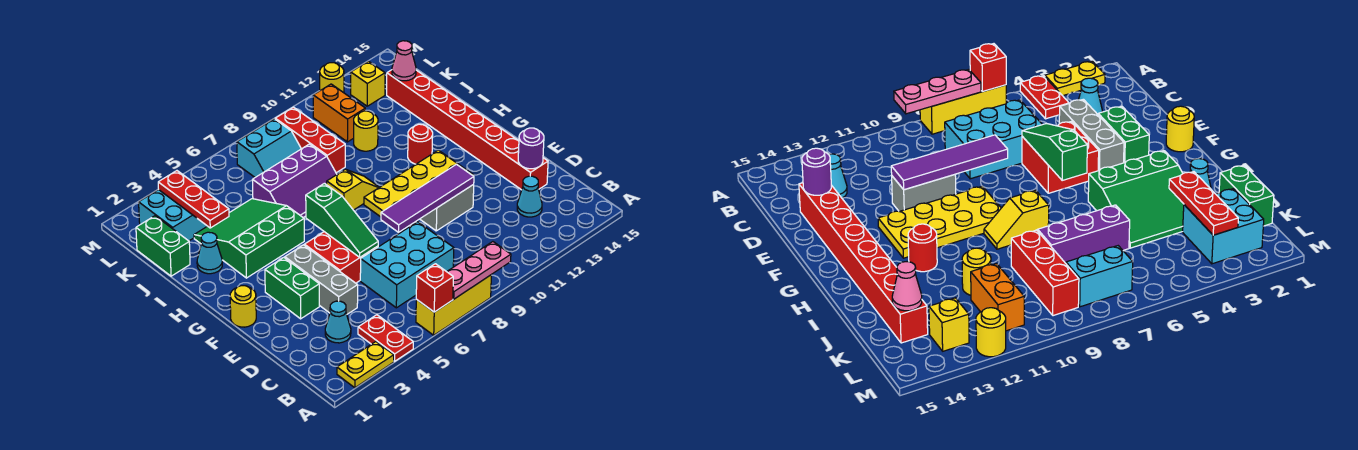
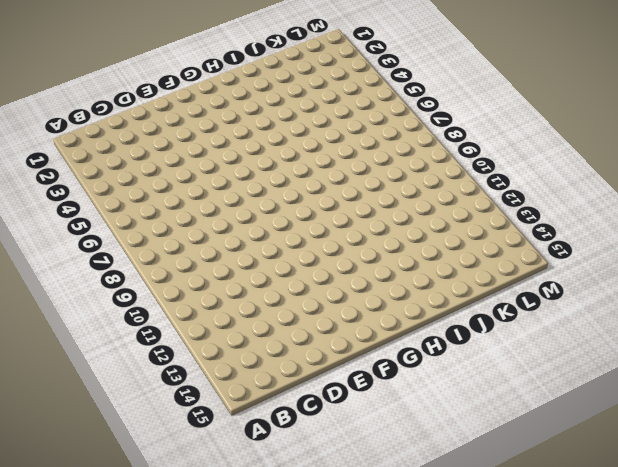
none -> yellow plate A2:A3 level 1
none -> red plate A4:B4 level 1
none -> yellow brick A6:A8 level 1
none -> cyan cone C3 level 1

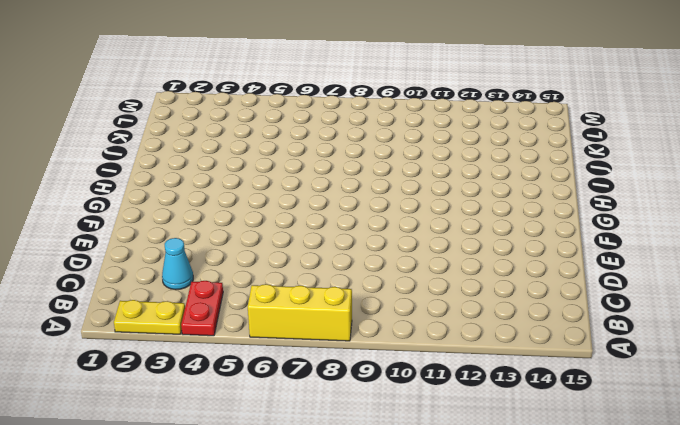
none -> cyan brick C6:D8 level 1
none -> cyan cone C13 level 1
none -> grey brick D4:F4 level 1
none -> red brick D14:K14 level 1

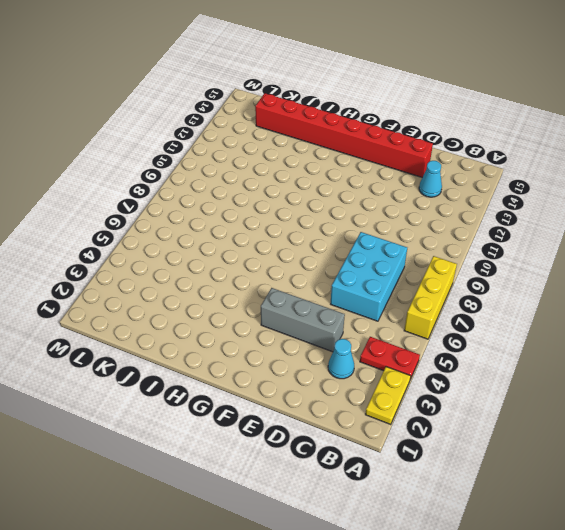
none -> green brick E3:F3 level 1
none -> red brick E5:F6 level 1
none -> grey brick E10:E11 level 1
none -> yellow round brick F1 level 1

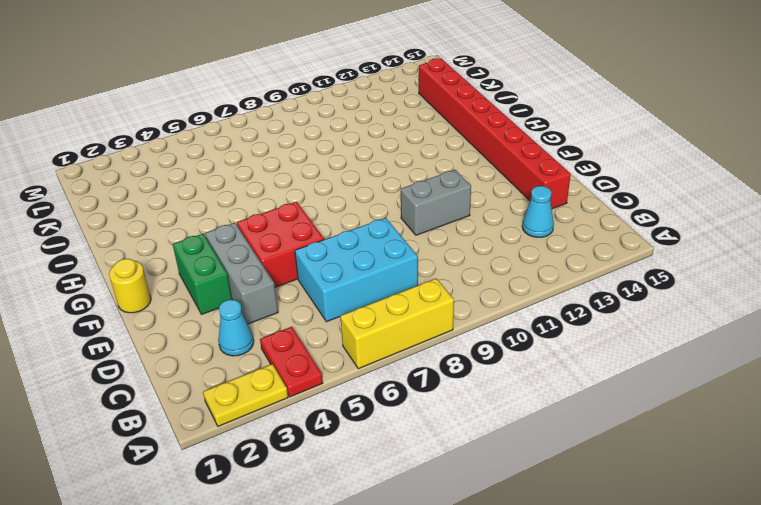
none -> yellow plate F9:G12 level 1
none -> green slope H3:J5 level 1 top H
none -> yellow slope H8:H9 level 1 top 8
none -> red round brick H12 level 1

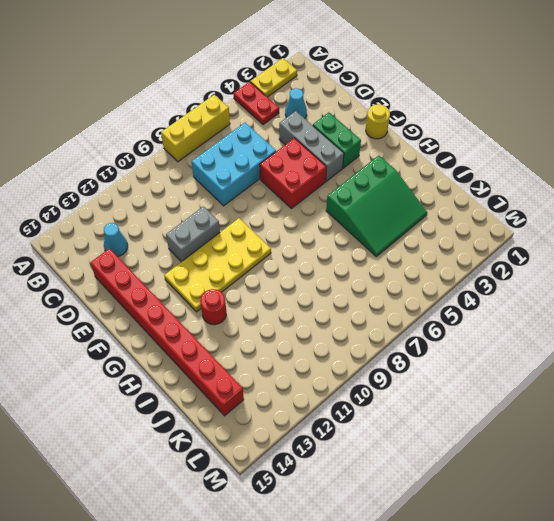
none -> yellow slope H8:H9 level 1 top 8
none -> cyan cone I2 level 1
none -> purple slope I6:J8 level 1 top J
none -> green brick J1:K1 level 1

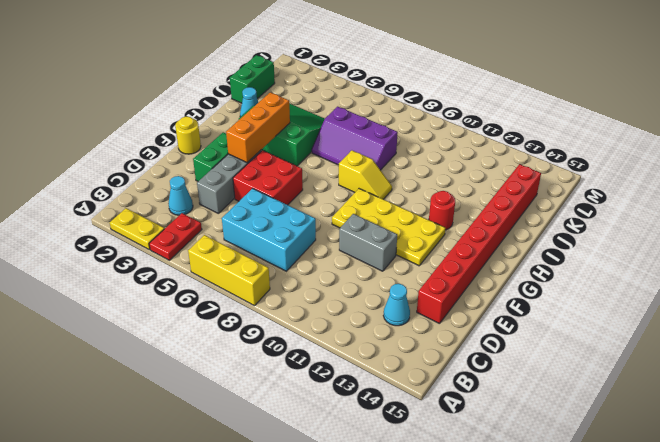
orange brick F4:H4 level 2 -> none
none -> red brick J9:L9 level 1
none -> yellow round brick J11 level 1
none -> cyan brick K2:L3 level 1
none -> cyan slope K7:L8 level 1 top L

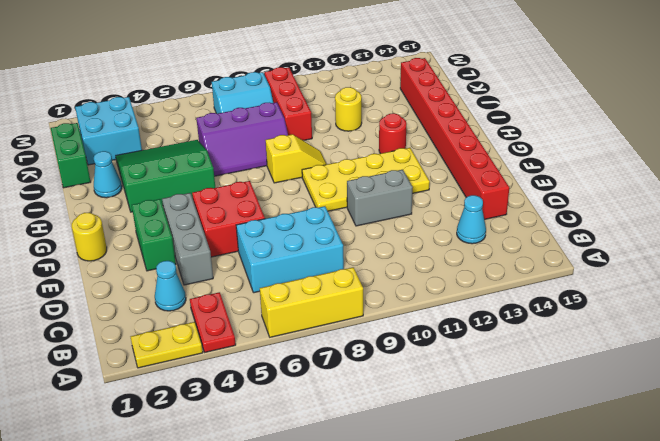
none -> orange brick K11:L11 level 1
none -> yellow brick L13 level 1
none -> yellow round brick M12 level 1
none -> red brick A6 level 2

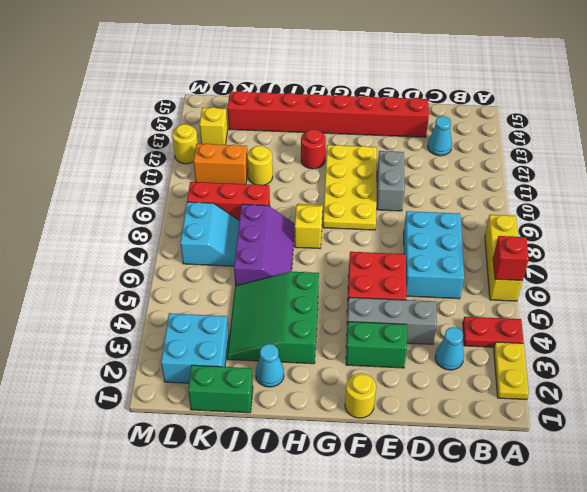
none -> pink plate A7:A9 level 2
none -> purple round brick D14 level 2
none -> green slope E6:G6 level 2 top G
none -> purple tile E8:E11 level 2

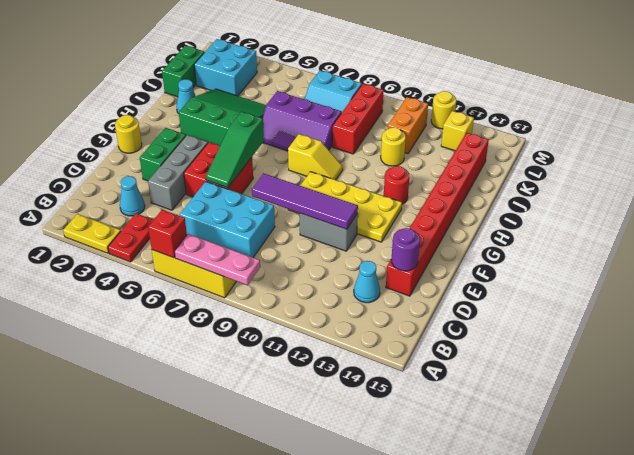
none -> red plate J3:L3 level 2
none -> pink cone K14 level 2

